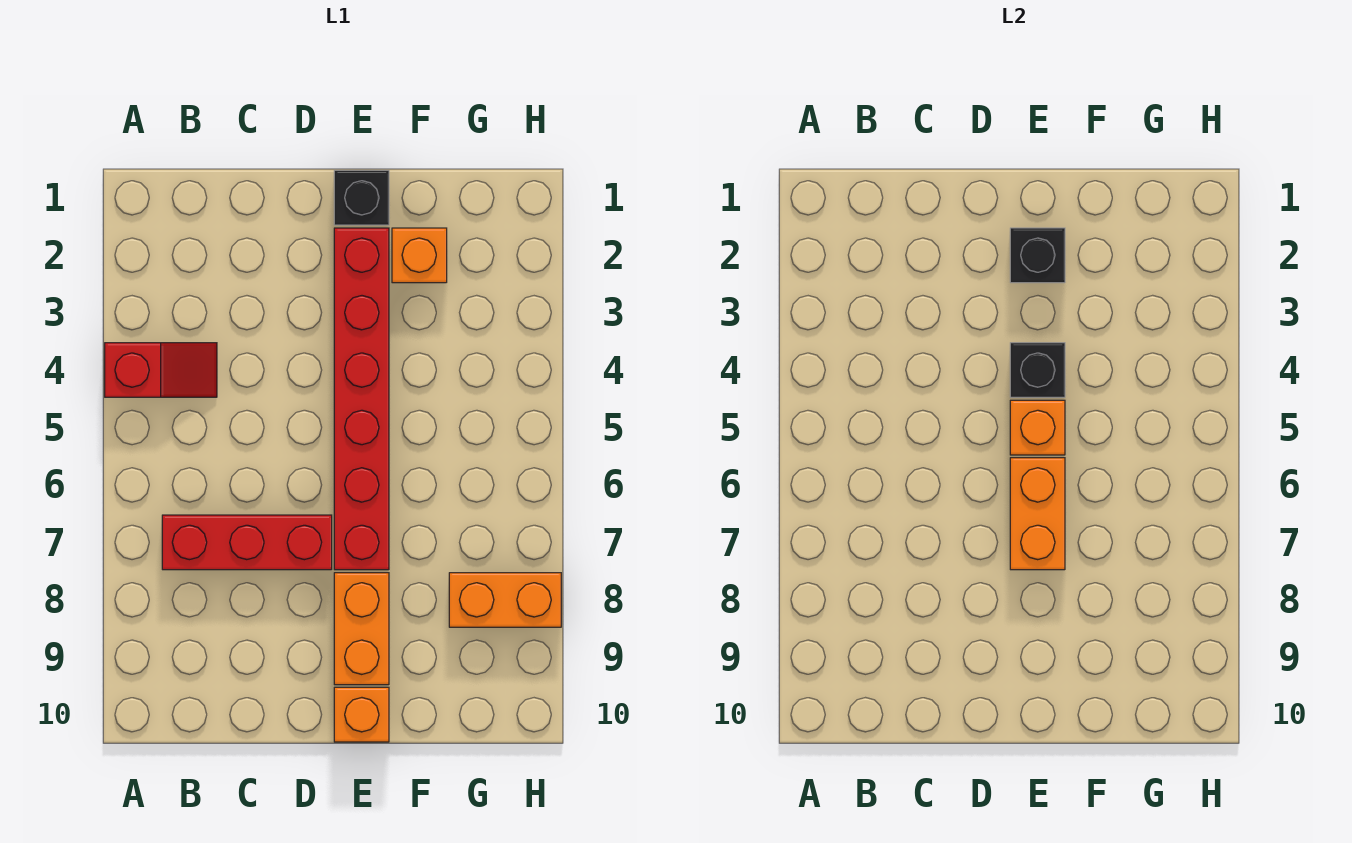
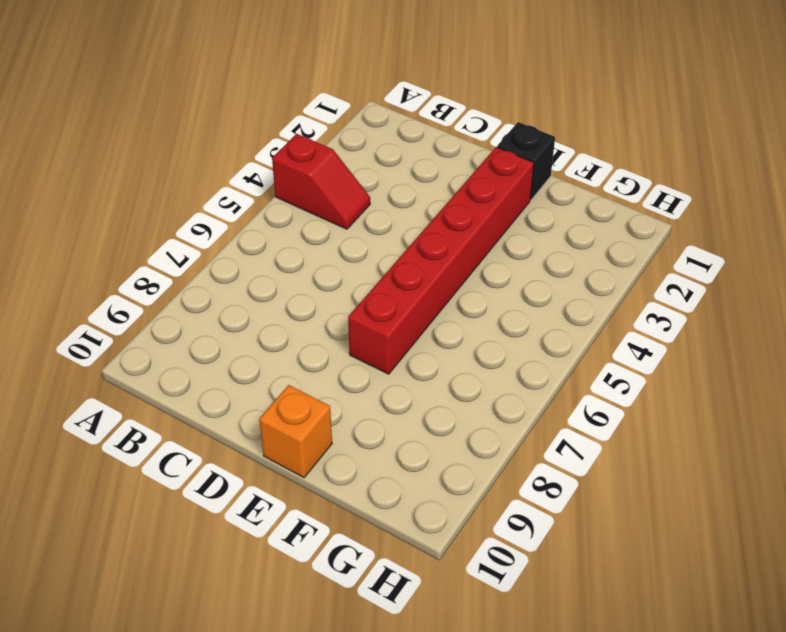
none -> red brick B7:D7 level 1
none -> orange brick E8:E9 level 1
none -> orange brick F2 level 1

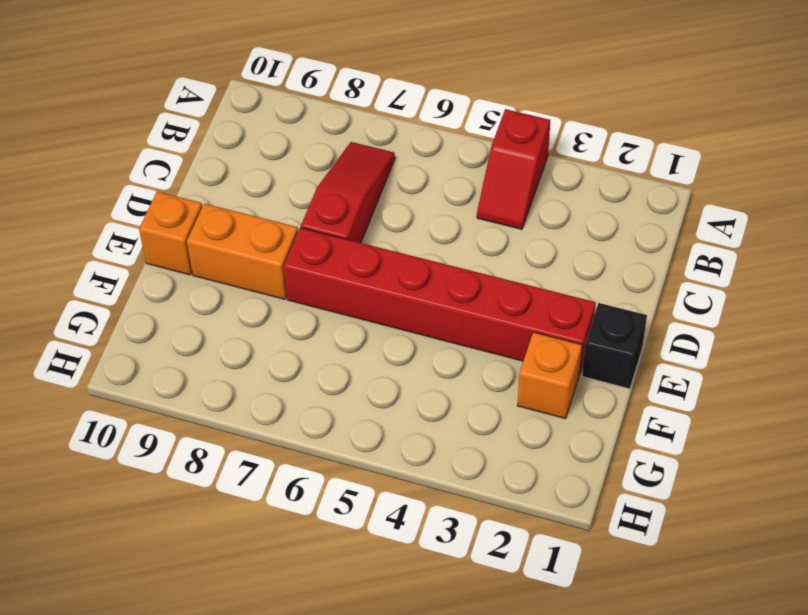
red slope B7:D7 level 1 top D -> red brick B7:D7 level 1
none -> orange brick G8:H8 level 1
none -> black brick E2 level 2
none -> black brick E4 level 2

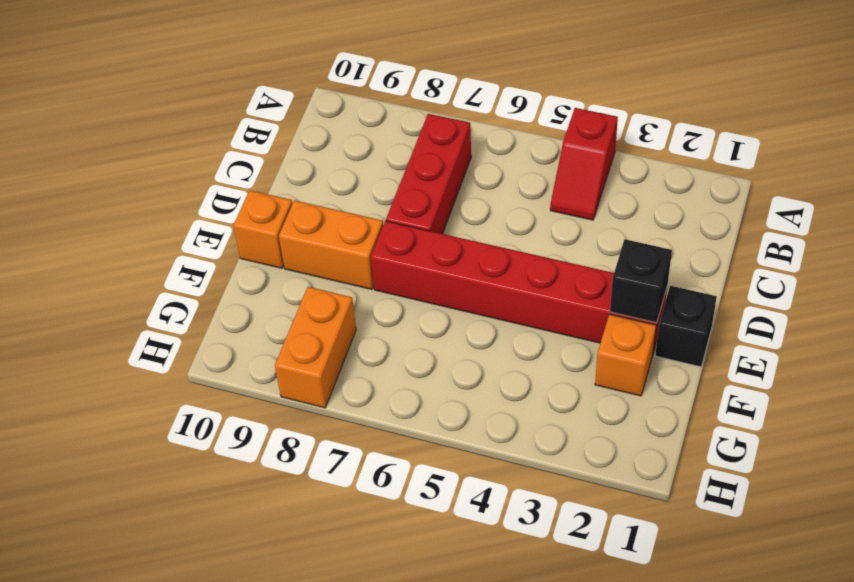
none -> black brick E4 level 2
none -> orange brick E5 level 2
none -> orange brick E6:E7 level 2

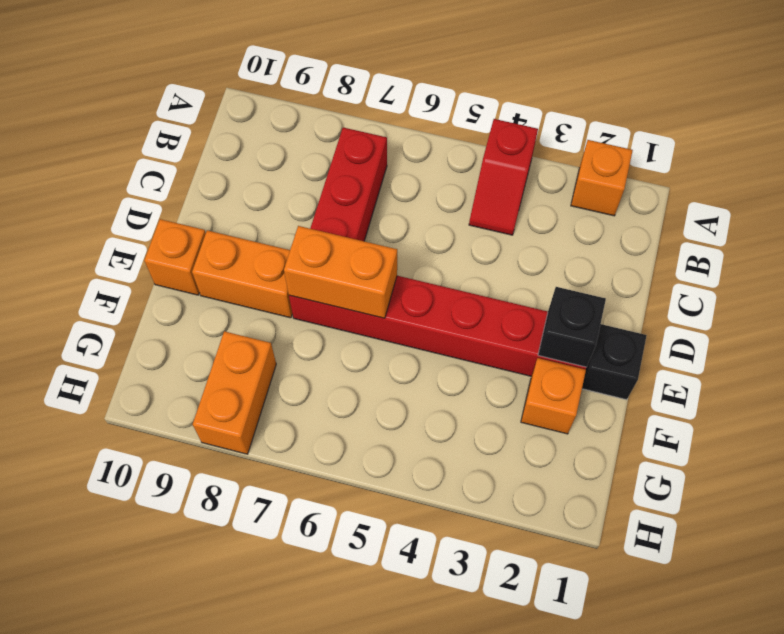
orange brick A2 level 1 -> orange brick E5 level 2
none -> black brick E4 level 2

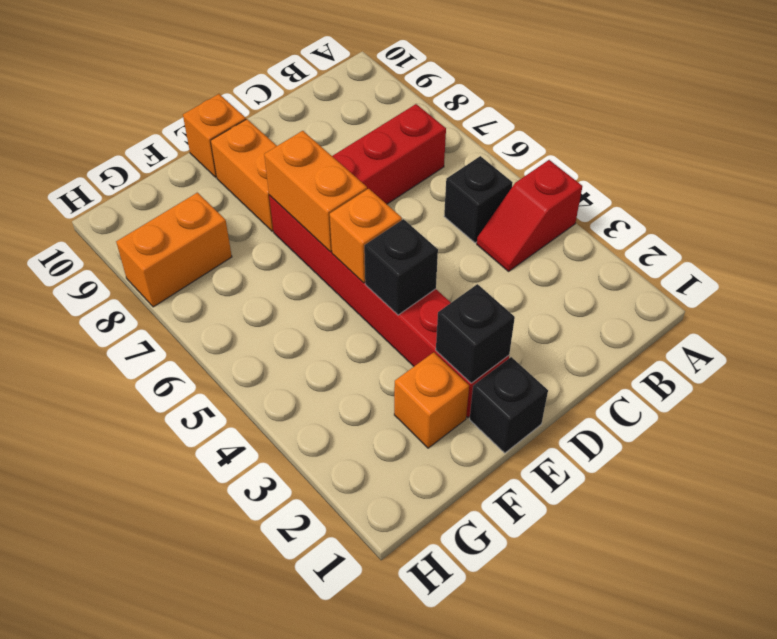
black brick B5 level 1 -> none

